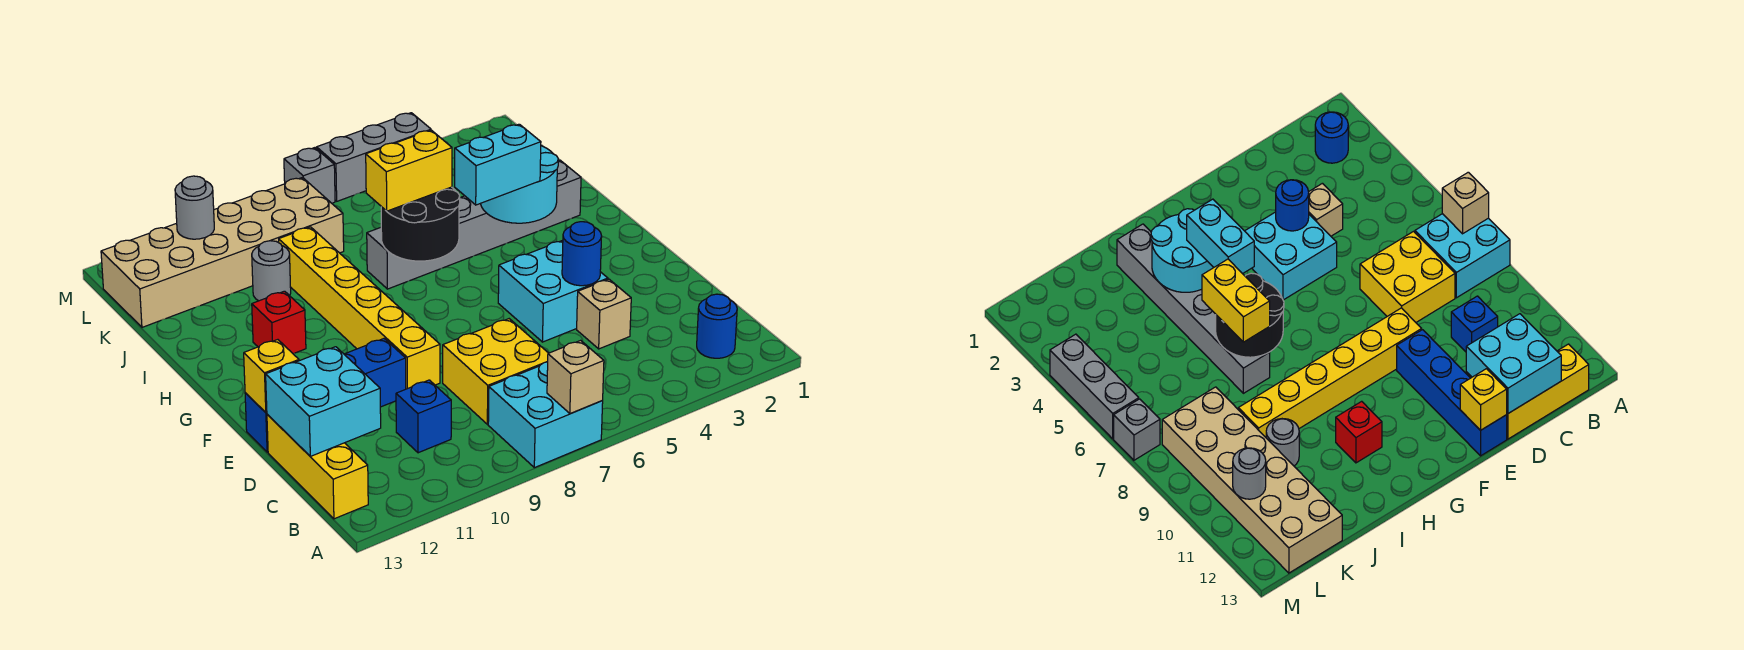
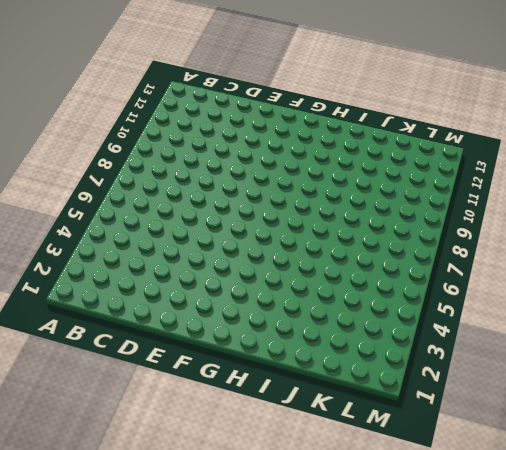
none -> cyan brick A7:B8 level 1
none -> blue round brick B2 level 1
none -> yellow brick B13:D13 level 1

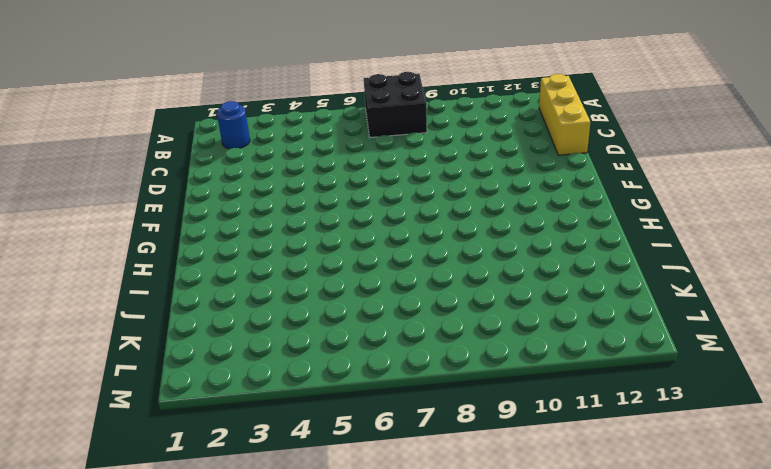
black brick A7:B8 level 1 -> cyan brick A7:B8 level 1
none -> yellow brick C7:D8 level 1
none -> blue brick C10 level 1
none -> tan brick D4 level 1

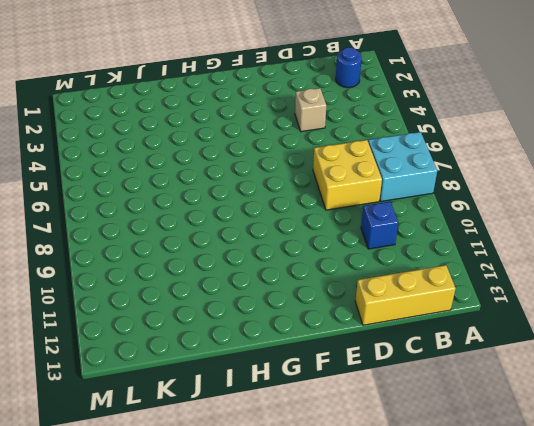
none -> cyan brick E4:F5 level 1
none -> yellow brick E9:J9 level 1
none -> blue brick E10:E13 level 1

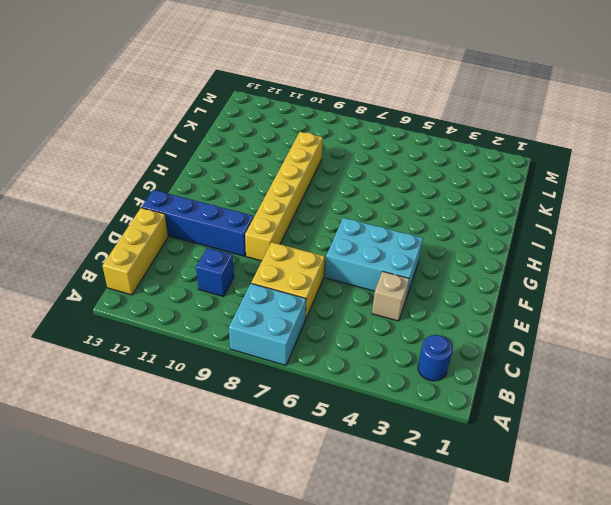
cyan brick E4:F6 level 1 -> cyan brick E4:F5 level 1
none -> red brick H11 level 1
none -> grey brick I2:I7 level 1
none -> grey round brick J10 level 1

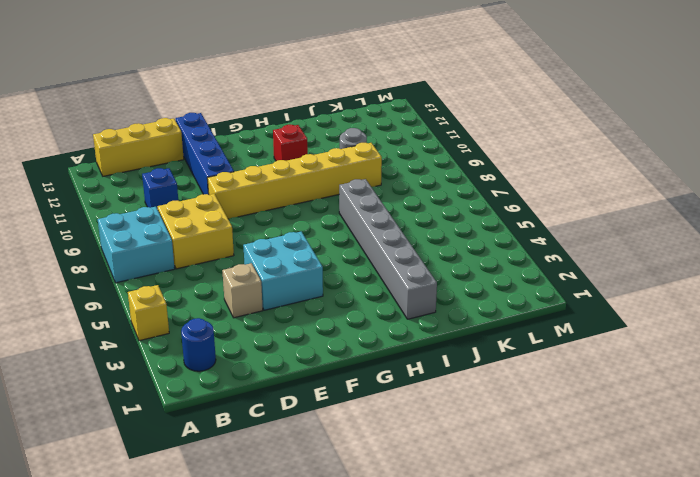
yellow brick A4 level 1 -> yellow brick E13 level 2
none -> tan brick K8:L13 level 1
none -> grey brick M4:M6 level 1
none -> grey brick M7 level 1

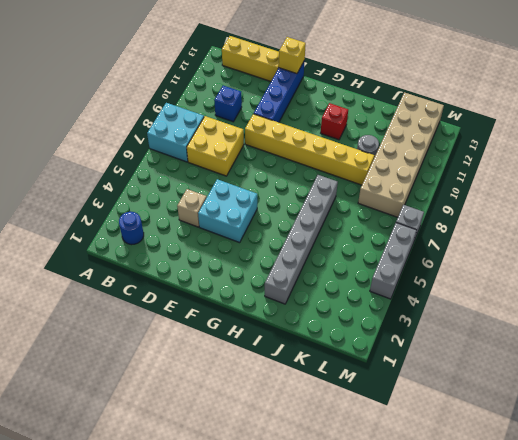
none -> tan brick A7 level 2
none -> cyan brick C12:D13 level 2
none -> blue round brick E4 level 2

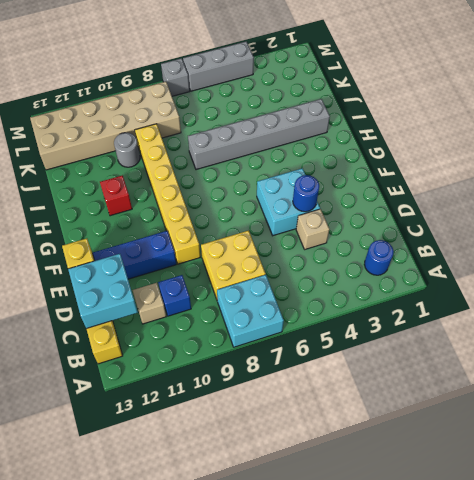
tan brick C11 level 1 -> tan brick A7 level 2
none -> cyan round brick H3:I4 level 2
none -> black round brick H6:I7 level 2
none -> grey round brick L11 level 2

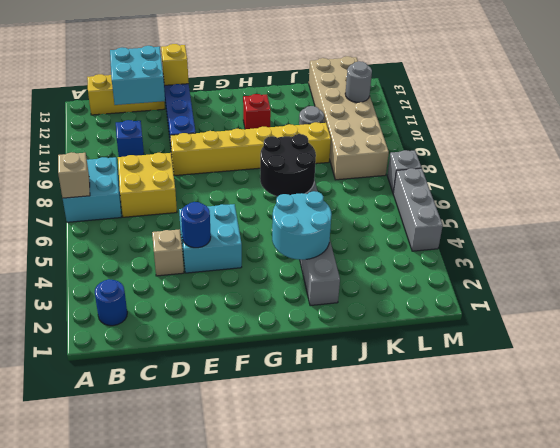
none -> cyan brick H4:H5 level 3
none -> yellow brick I6:I7 level 3

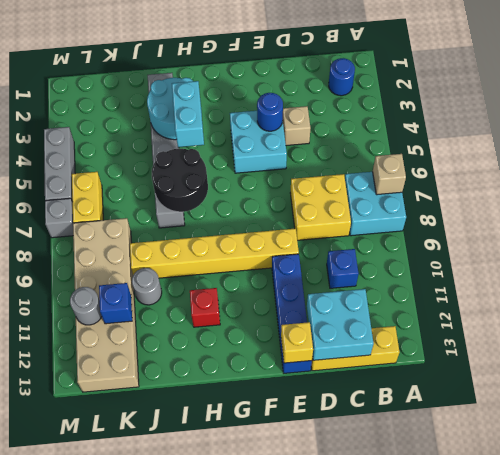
blue brick K11 level 2 -> none
yellow brick L6:L7 level 1 -> yellow brick I6:I7 level 3

